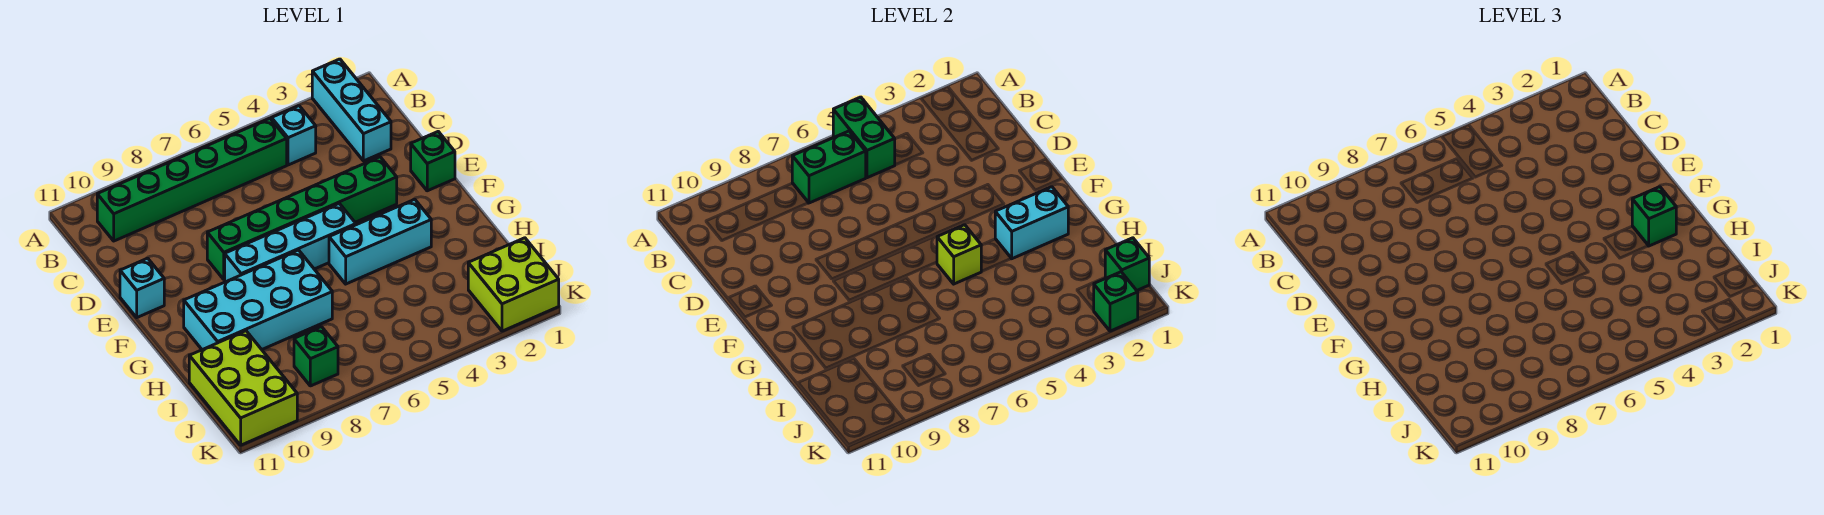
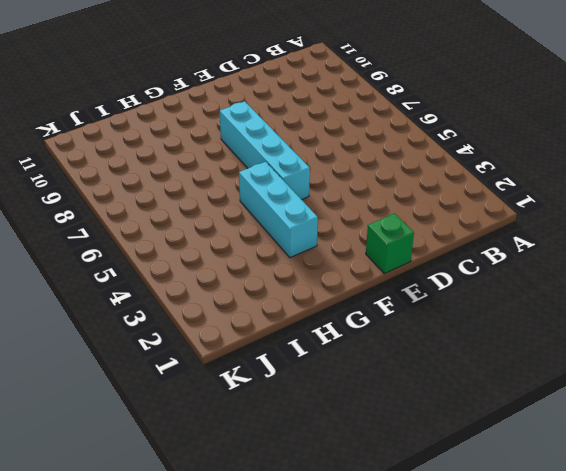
none -> cyan brick A2:C2 level 1
none -> cyan brick B4 level 1
none -> green brick B5:B10 level 1

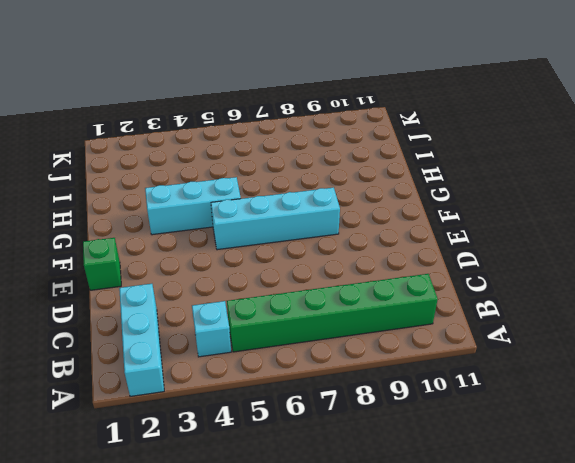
none -> green brick E3:E8 level 1
none -> cyan brick E11 level 1
none -> cyan brick G7:H10 level 1

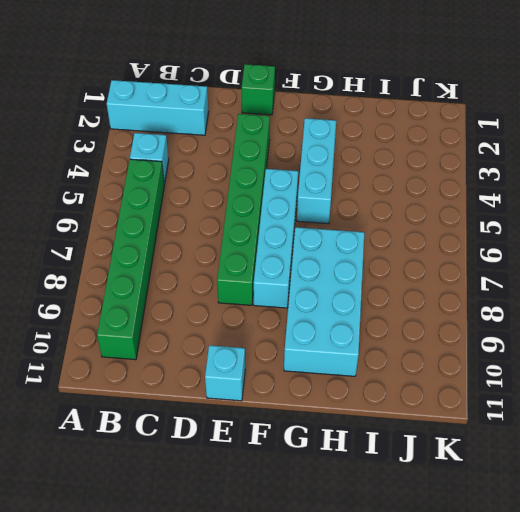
none -> lime brick I10:K11 level 1
none -> lime brick J1:K2 level 1
none -> green brick J8 level 1

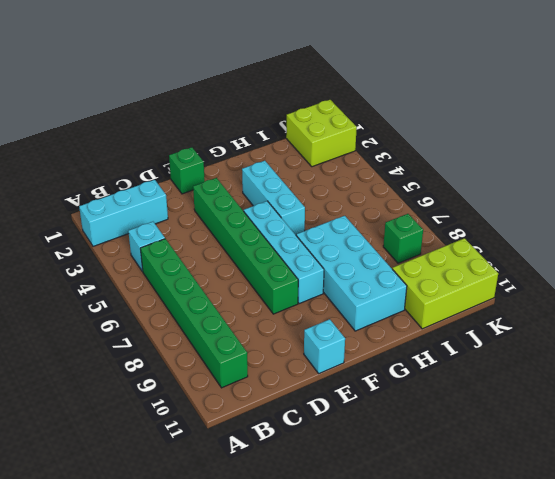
none -> green brick A5:B5 level 2
none -> green brick B6:B7 level 2
none -> cyan brick G2:G3 level 2

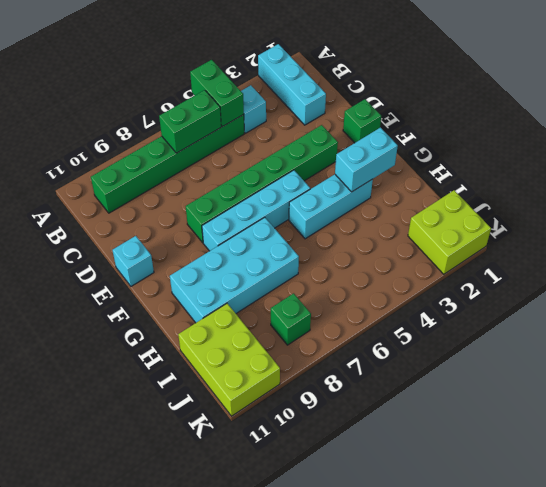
none -> lime brick G5 level 2
none -> green brick J1 level 2
none -> green brick K2 level 2

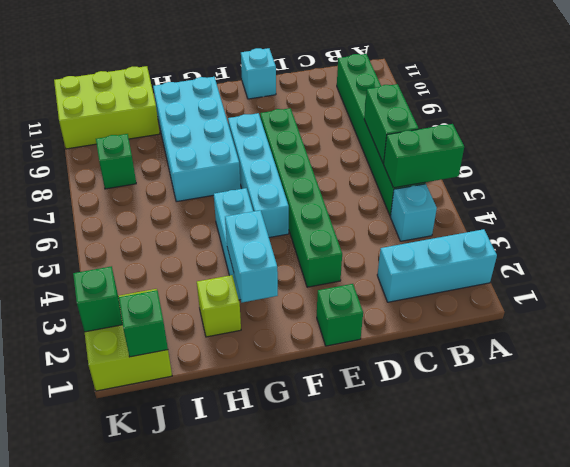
lime brick H2 level 1 -> lime brick G5 level 2
none -> green brick G2 level 3

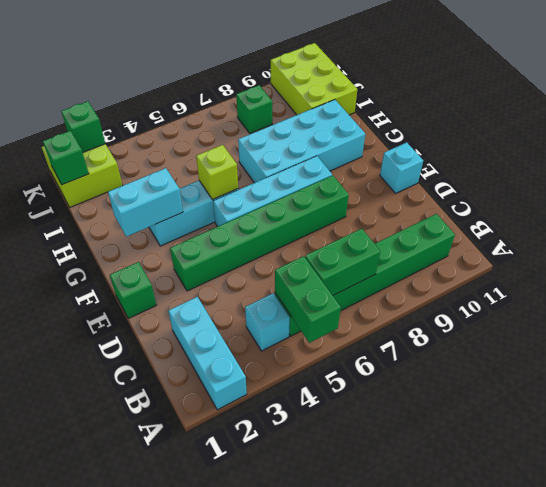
none -> green brick G2 level 3

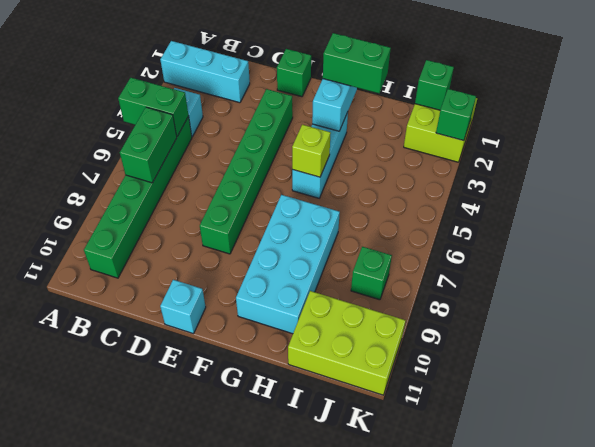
green brick G2:H2 level 3 -> green brick G2 level 3
none -> cyan brick F5:F8 level 1

